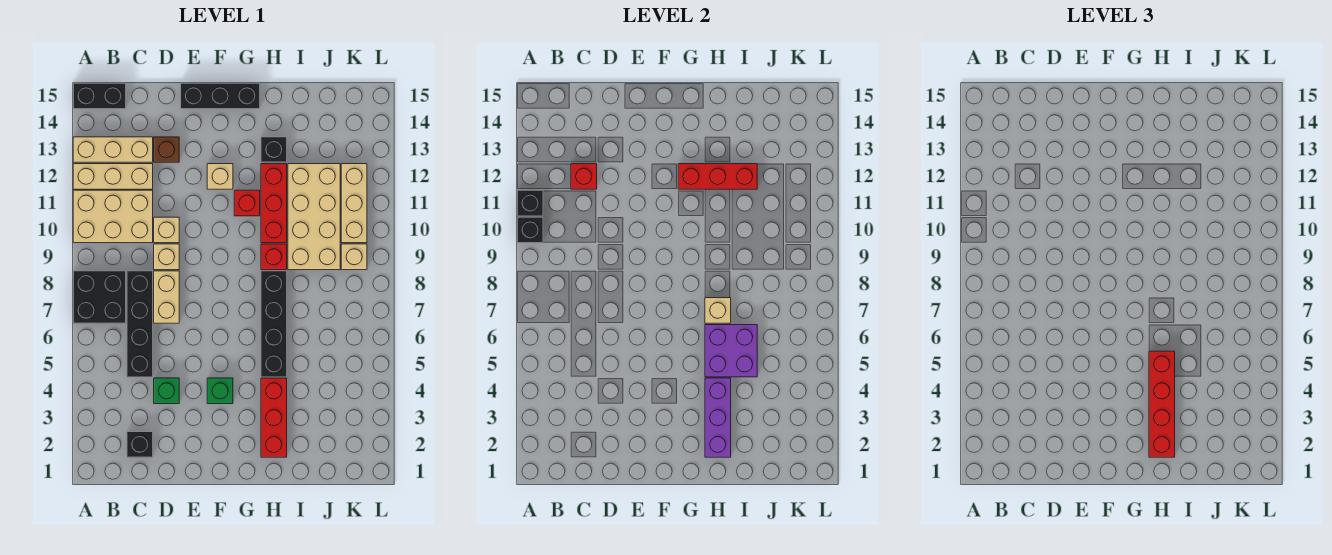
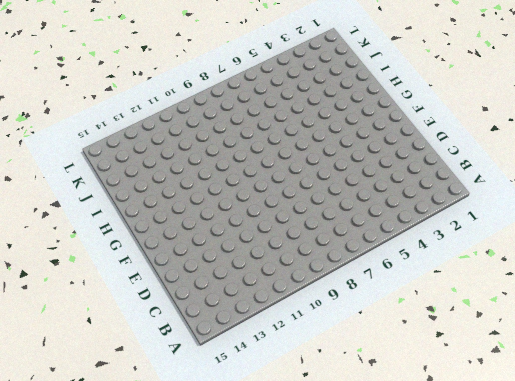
none -> black brick A7:B8 level 1
none -> tan brick A10:C11 level 1
none -> tan brick A12:C12 level 1
none -> tan brick A13:C13 level 1

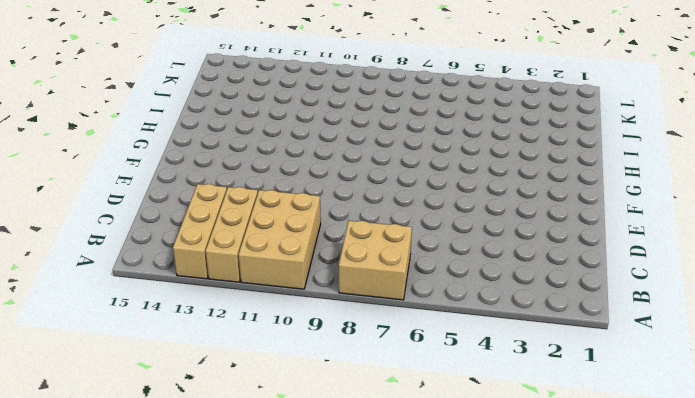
tan brick A7:B8 level 1 -> black brick A7:B8 level 1
none -> black brick A15:B15 level 1
none -> black brick C2 level 1
none -> black brick C5:C8 level 1
none -> green brick D4 level 1

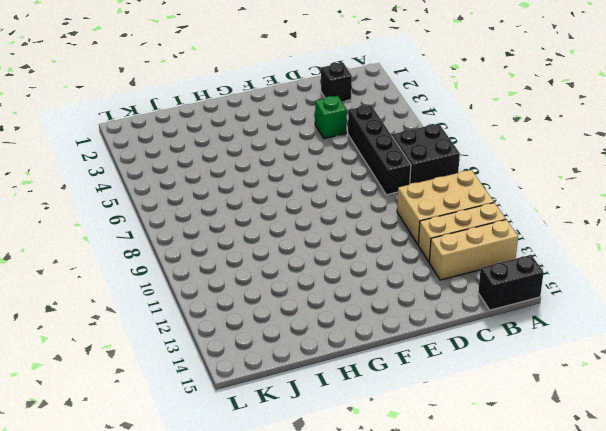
none -> tan brick D7:D8 level 1
none -> tan brick D9 level 1
none -> tan brick D10 level 1
none -> brown brick D13 level 1

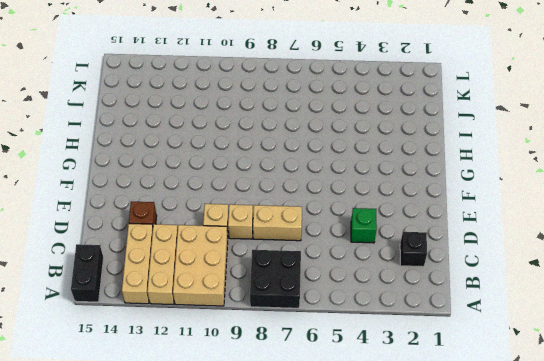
none -> black brick C5:C8 level 1
none -> black brick E15:G15 level 1
none -> green brick F4 level 1
none -> tan brick F12 level 1

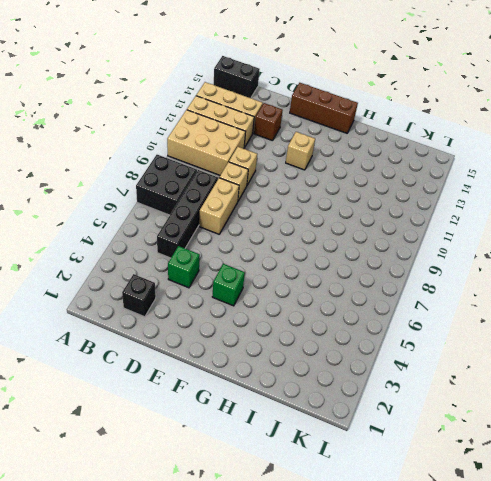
brown brick E15:G15 level 1 -> black brick E15:G15 level 1
none -> red brick G11 level 1
none -> red brick H2:H4 level 1
none -> black brick H5:H8 level 1
none -> red brick H9 level 1

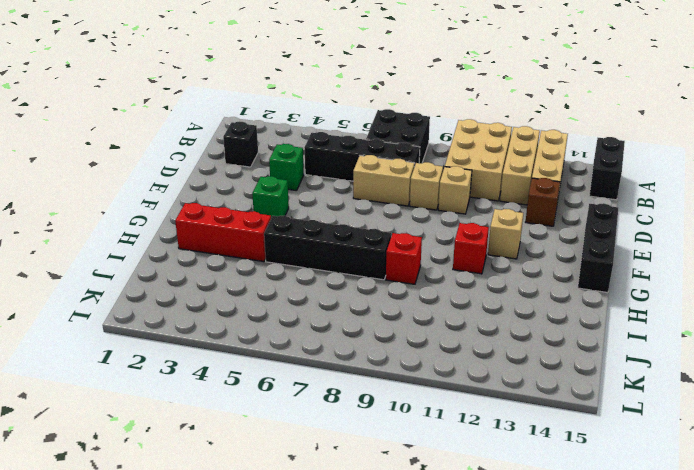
none -> red brick H10:H12 level 1
none -> black brick H13 level 1
none -> tan brick I9:J12 level 1
none -> tan brick K9 level 1

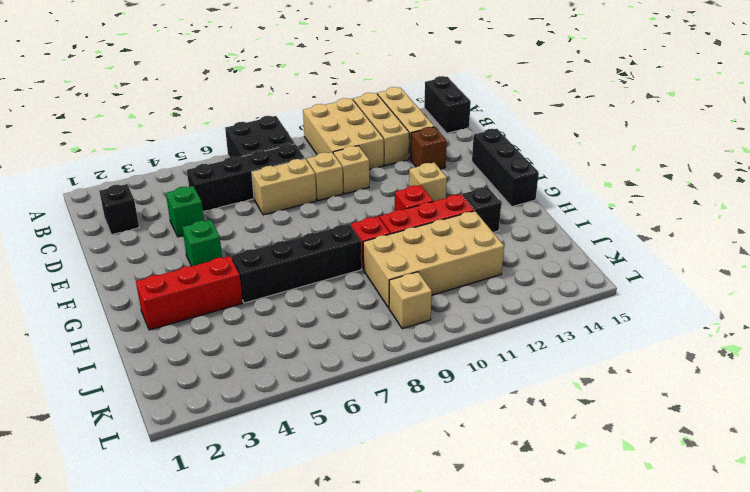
none -> tan brick K10:K12 level 1
none -> black brick A10 level 2
none -> black brick A11 level 2
none -> red brick C12 level 2

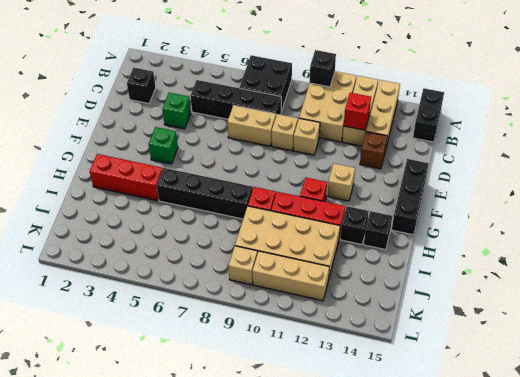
black brick H14 level 1 -> black brick A11 level 2
none -> red brick G12:I12 level 2
none -> purple brick H2:H4 level 2
none -> purple brick H5:I6 level 2
none -> tan brick H7 level 2

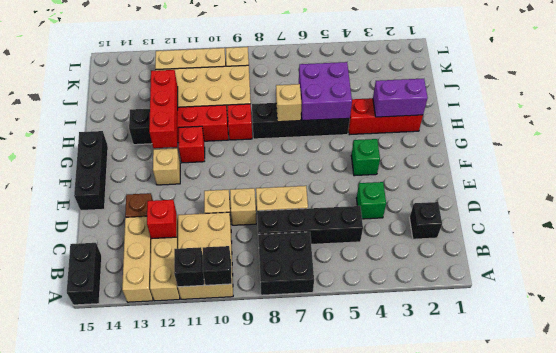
purple brick H2:H3 level 2 -> purple brick H2:H4 level 2
none -> red brick H2:H5 level 3

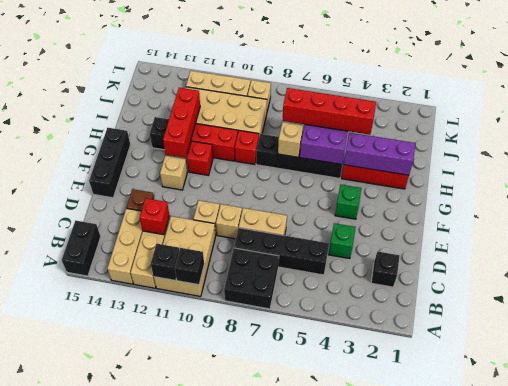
red brick I4:I7 level 3 -> red brick H2:H5 level 3

